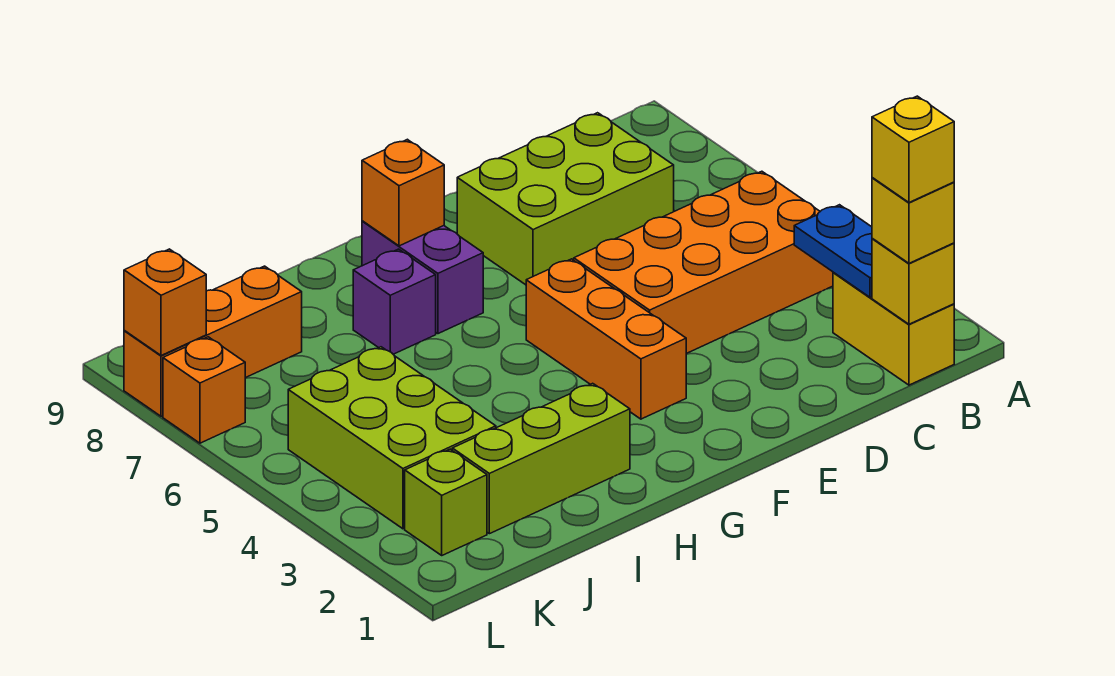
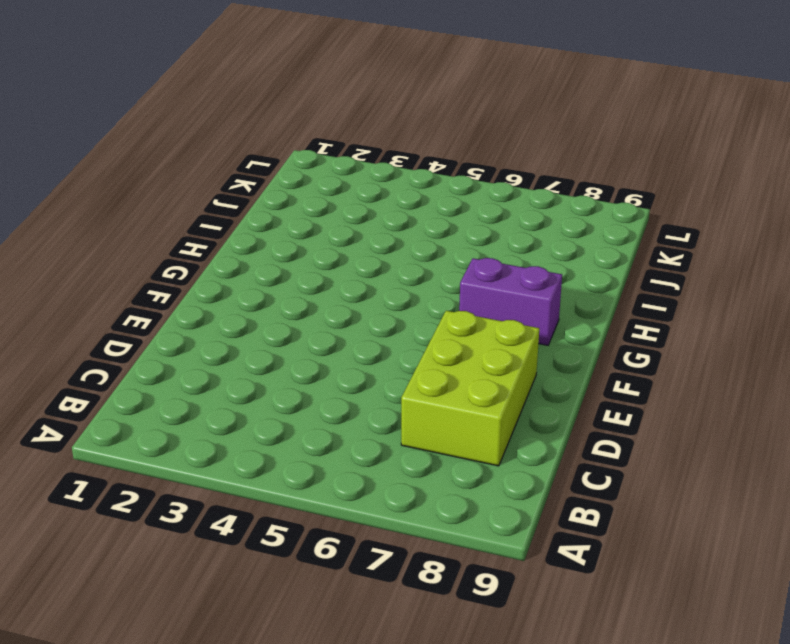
none -> yellow brick B1:B2 level 1
none -> orange brick B4:E5 level 1
none -> orange brick F3:F5 level 1

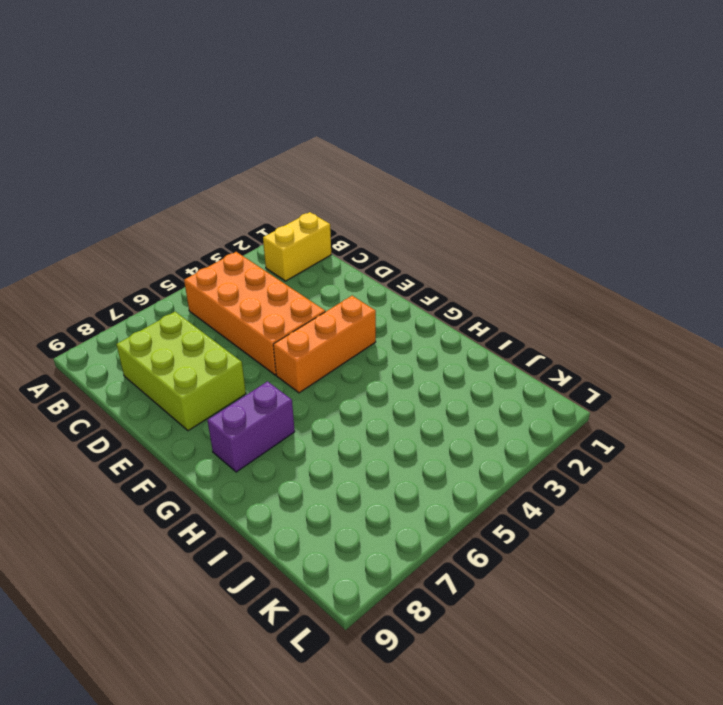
none -> lime brick H2:J2 level 1
none -> purple brick H7 level 1
none -> lime brick J3:K5 level 1

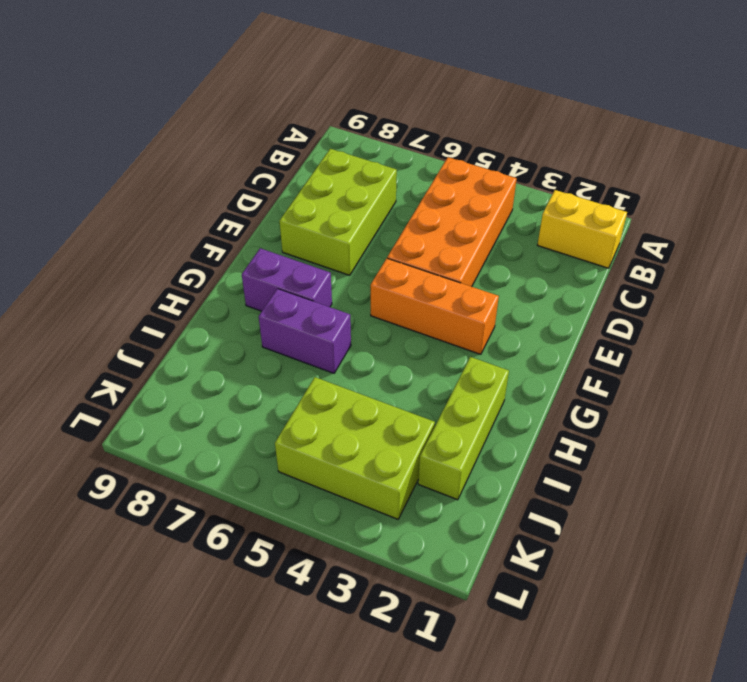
purple brick H6:H7 level 1 -> purple brick H7 level 1
none -> orange brick J8:L8 level 1
none -> lime brick K2 level 1
none -> orange brick L7 level 1

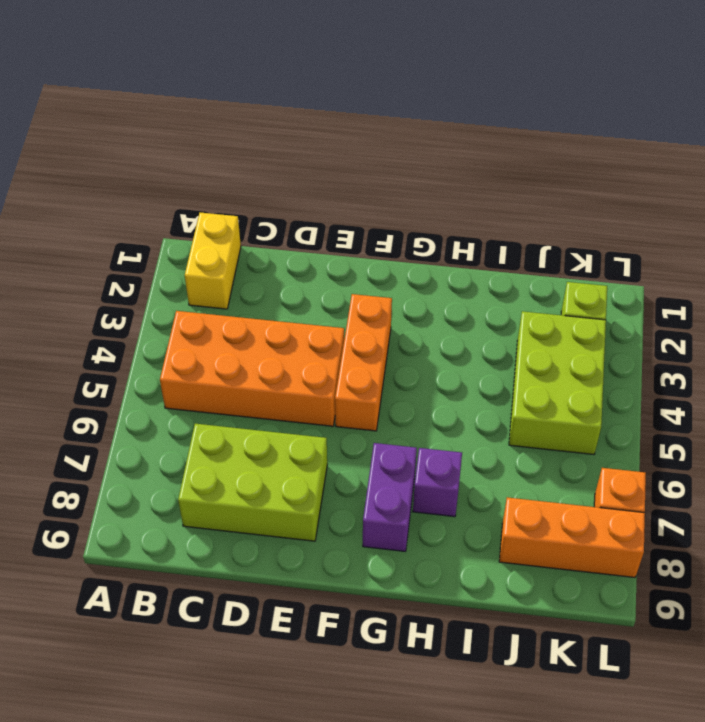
none -> lime brick H2:J2 level 1
none -> yellow brick B1 level 2
none -> blue plate B2:B3 level 2

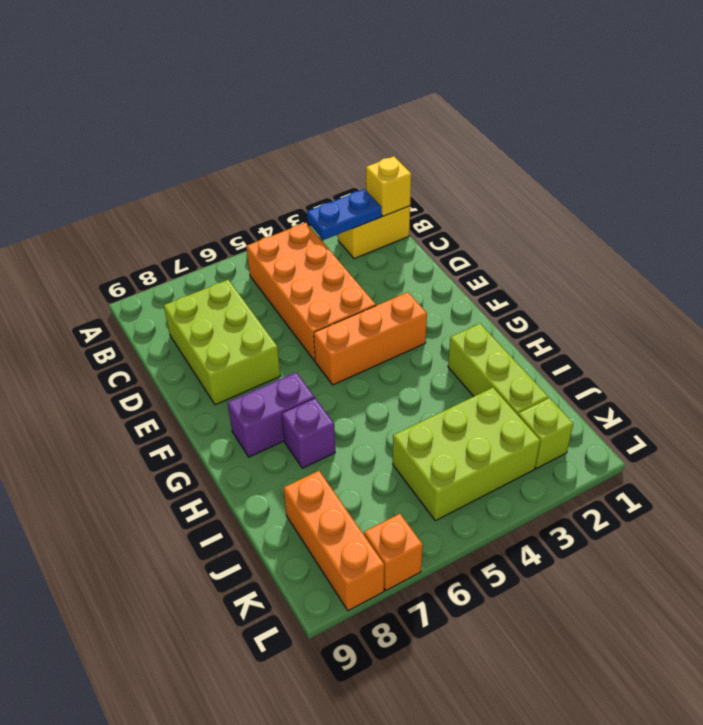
none -> orange brick G8 level 2
none -> orange brick L8 level 2
none -> yellow brick B1 level 3

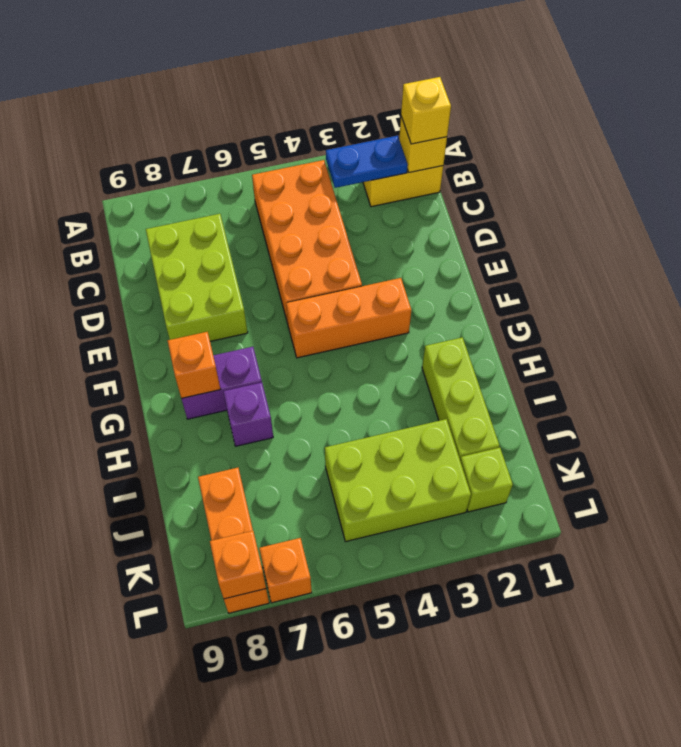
none -> yellow brick B1 level 4

